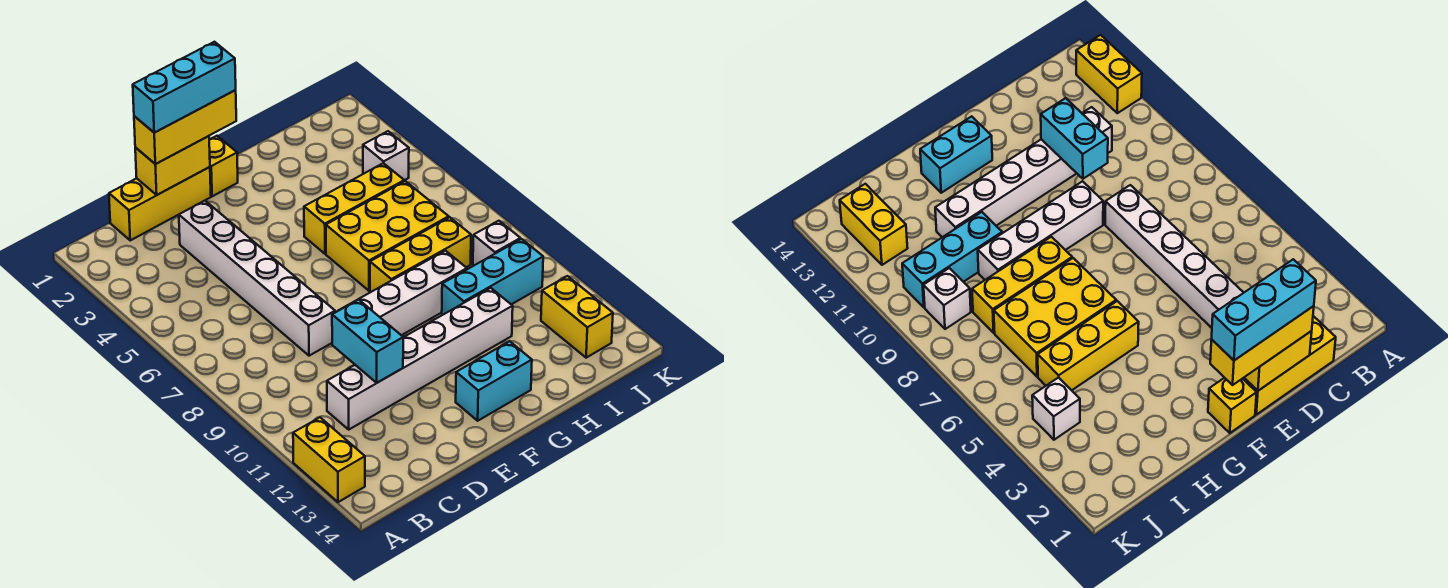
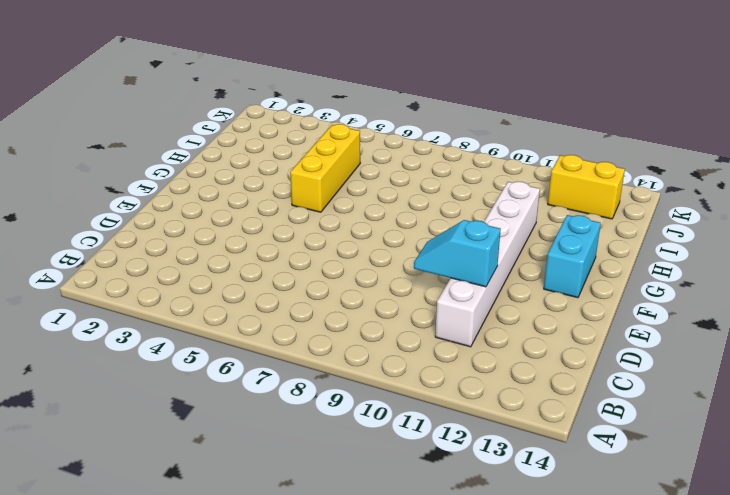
cyan slope D10:D11 level 2 top 11 -> cyan brick D10:D11 level 2
none -> yellow brick A12:A13 level 1
none -> yellow brick C1:E1 level 1
none -> white brick D3:D8 level 1

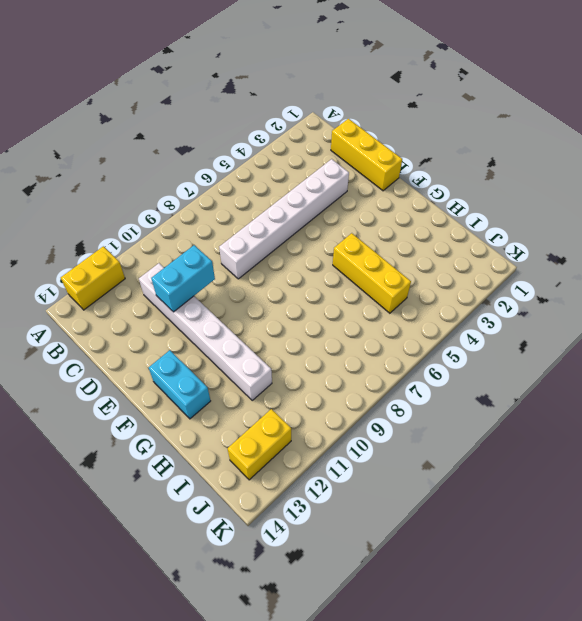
none -> white brick E9:H9 level 1
none -> yellow brick F1 level 1
none -> yellow brick G6:I7 level 1

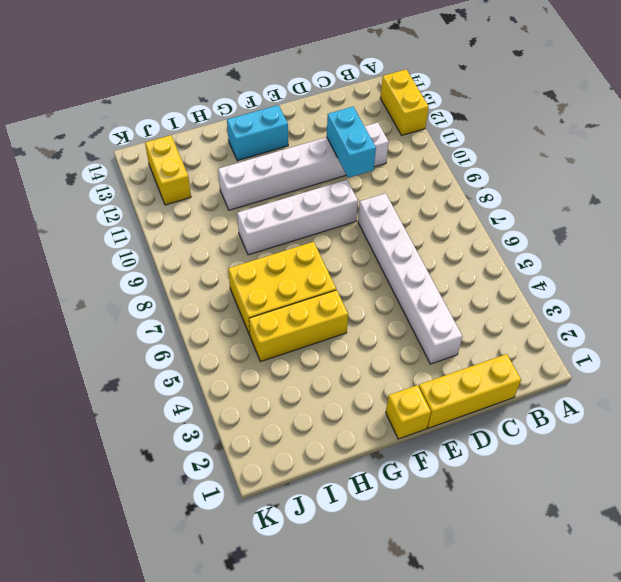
none -> yellow brick G8:I8 level 1
none -> cyan brick H10:J10 level 1
none -> white brick J4 level 1

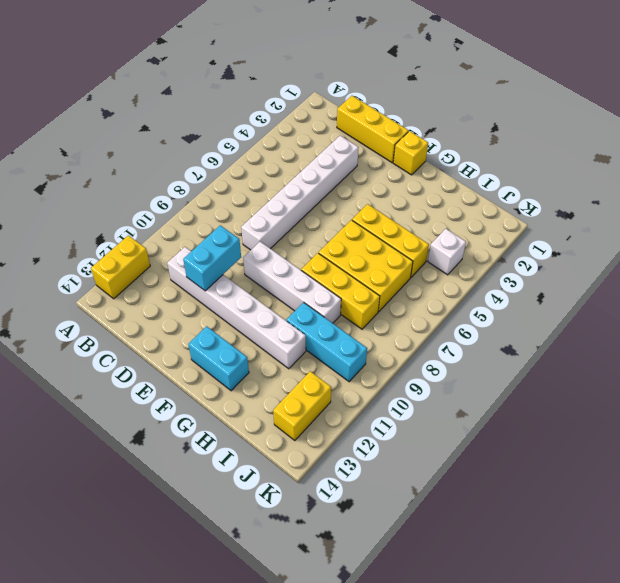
none -> white brick J9 level 1
none -> yellow brick D1:E1 level 2
none -> yellow brick D1:F1 level 3

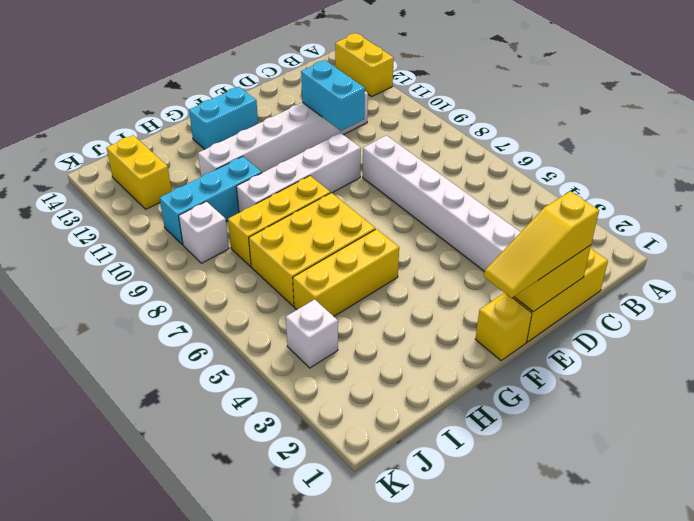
yellow slope D1:F1 level 3 top D -> yellow brick D1:F1 level 3
none -> cyan brick D1:F1 level 4

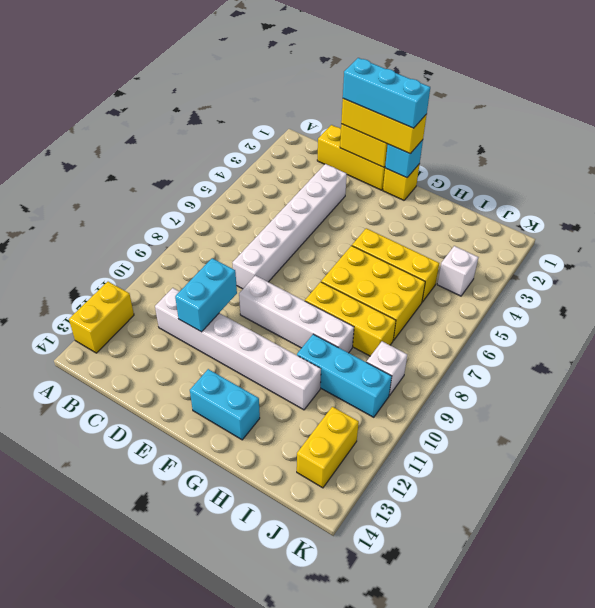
cyan brick F1 level 2 -> none

